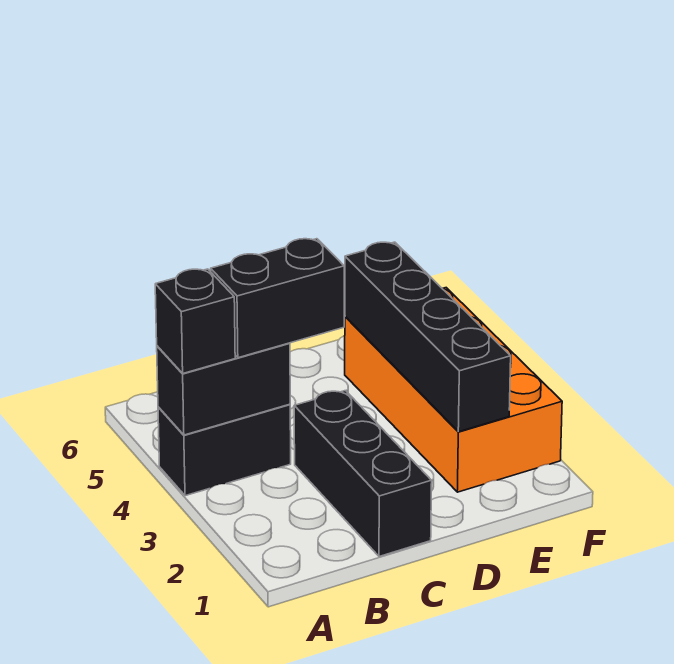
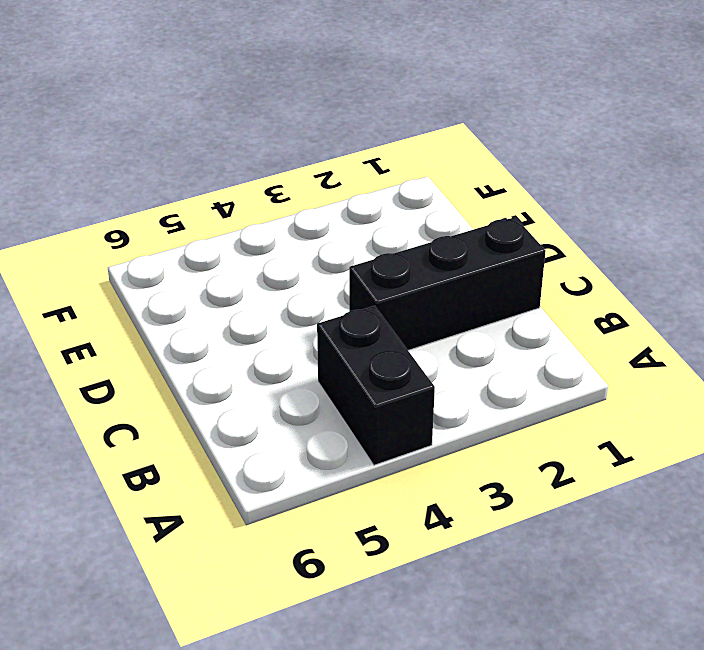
none -> orange brick E2:F5 level 1
none -> black brick A4:B4 level 2

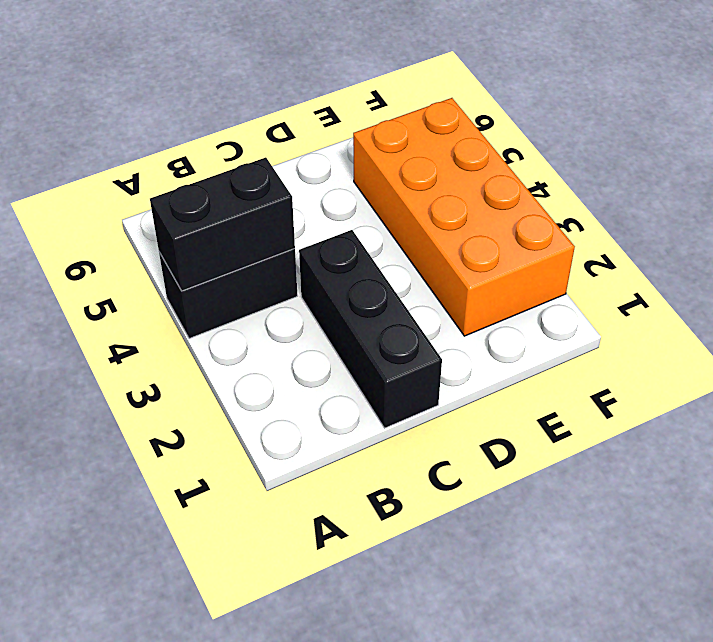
none -> black brick E2:E5 level 2
none -> black brick A4 level 3

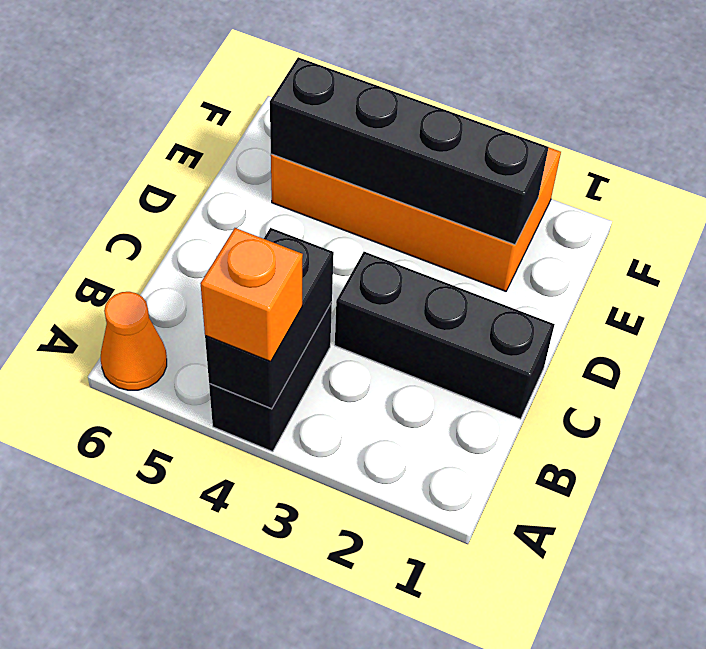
orange brick A4 level 3 -> black brick A4 level 3
orange cone A6 level 1 -> none
none -> black brick B4:C4 level 3

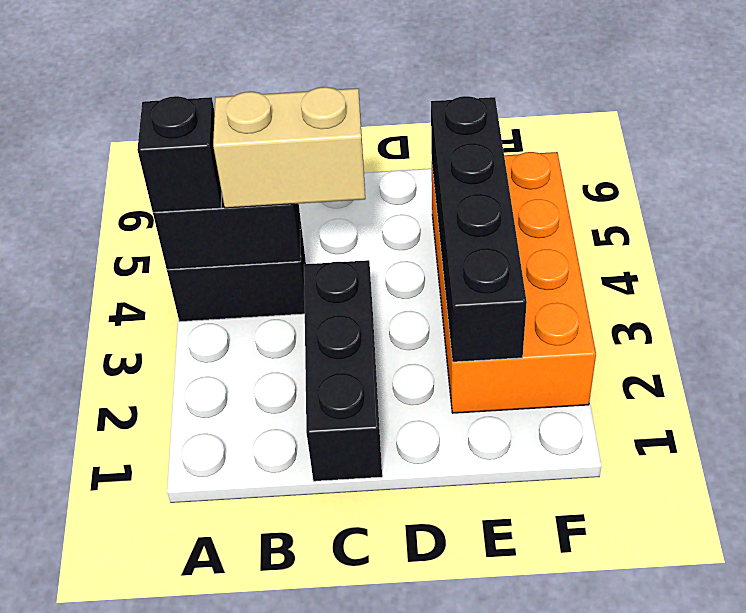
tan brick B4:C4 level 3 -> black brick B4:C4 level 3

